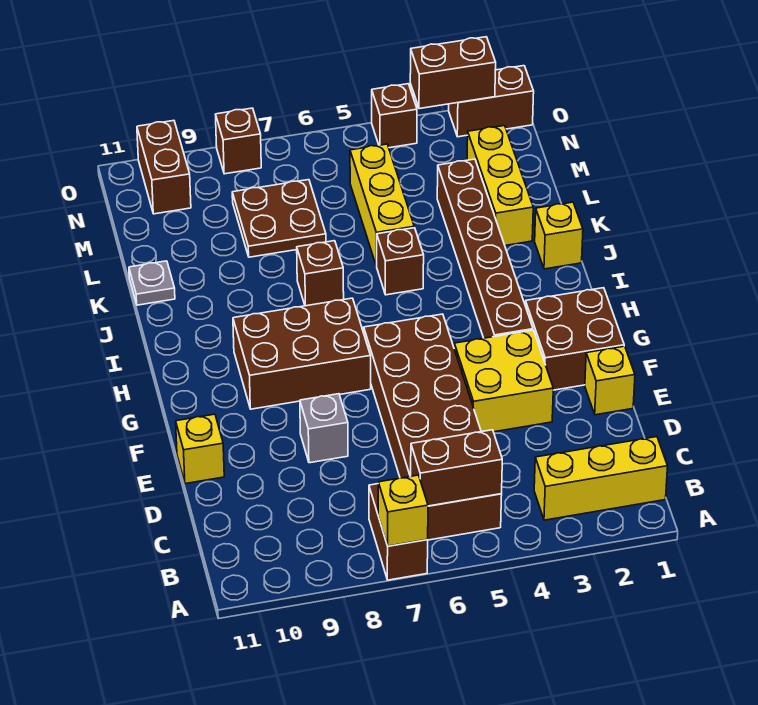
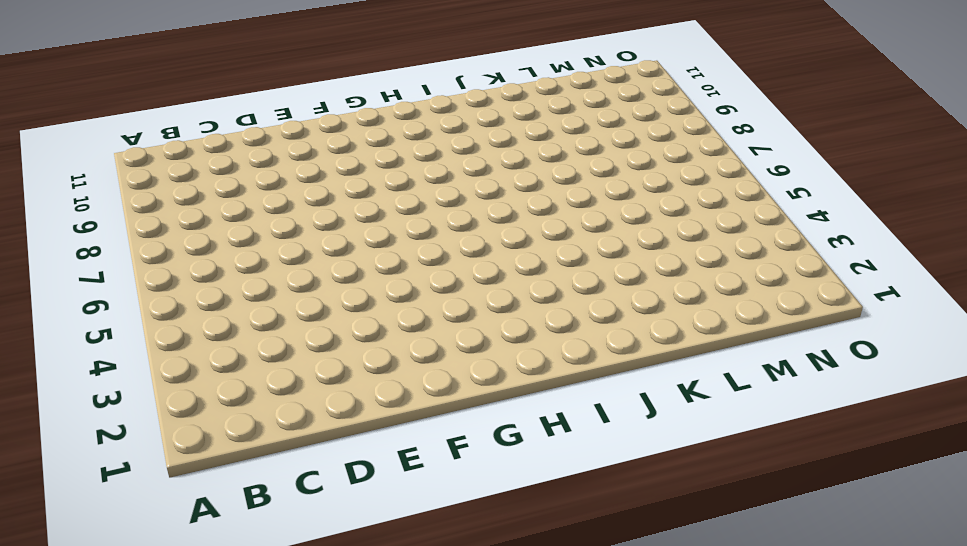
none -> brown brick A7:B7 level 1
none -> yellow brick B1:B3 level 1
none -> brown brick B5:G6 level 1

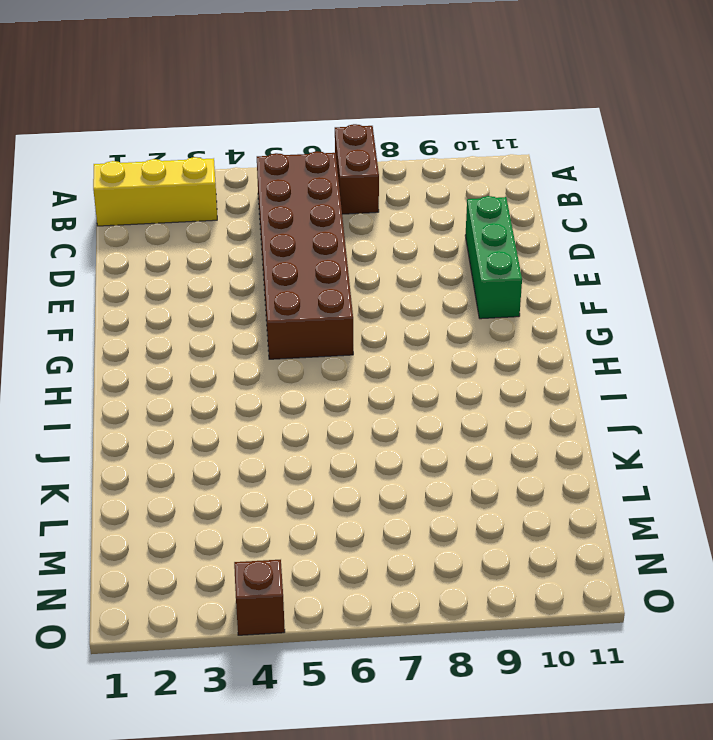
green brick D10:F10 level 1 -> none
none -> yellow brick E1 level 1
none -> yellow brick E3:F4 level 1
none -> grey brick E8 level 1

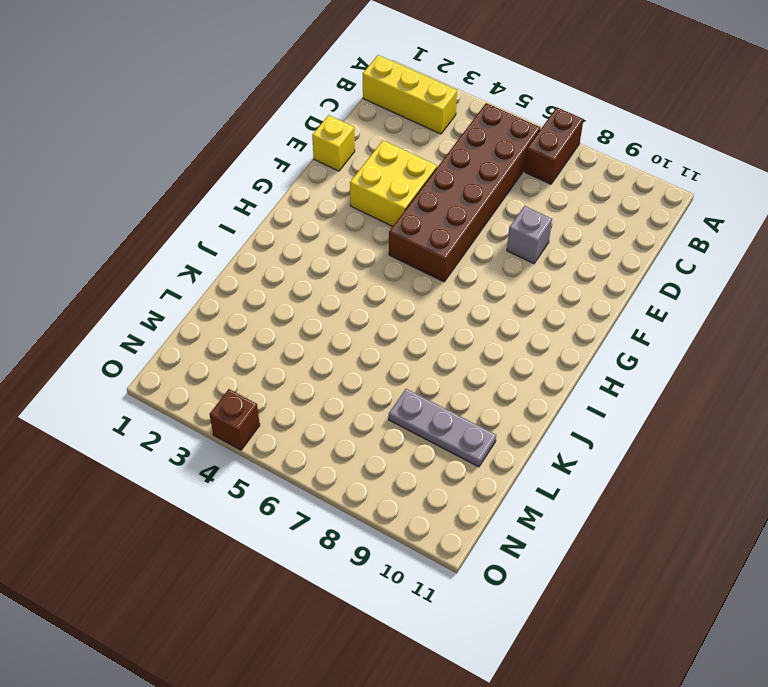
grey plate L8:L10 level 1 -> brown plate L7:M8 level 1
none -> yellow brick E11 level 1
none -> brown brick F1:G2 level 1
none -> brown brick G3:L3 level 1

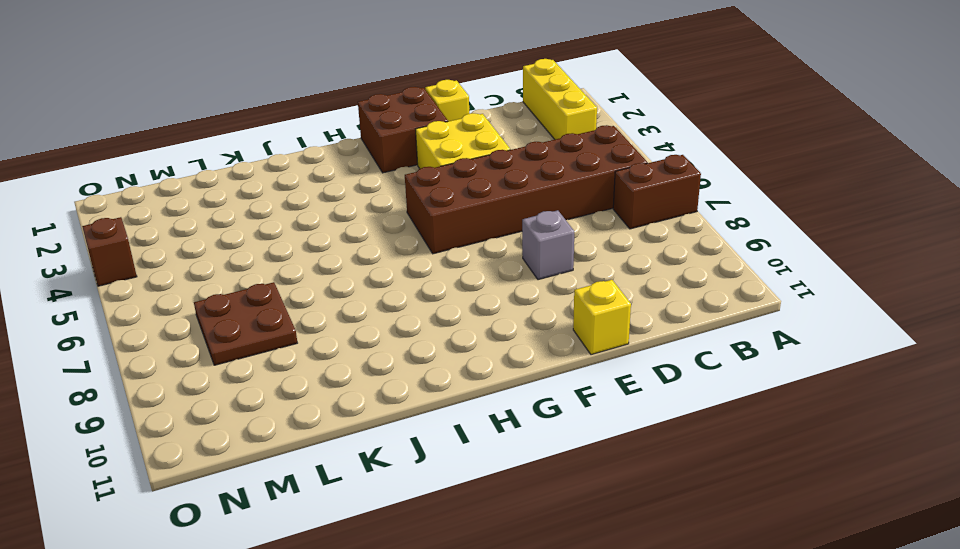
none -> brown brick G3:L3 level 1
none -> brown brick G7:H9 level 1
none -> yellow brick J1 level 1

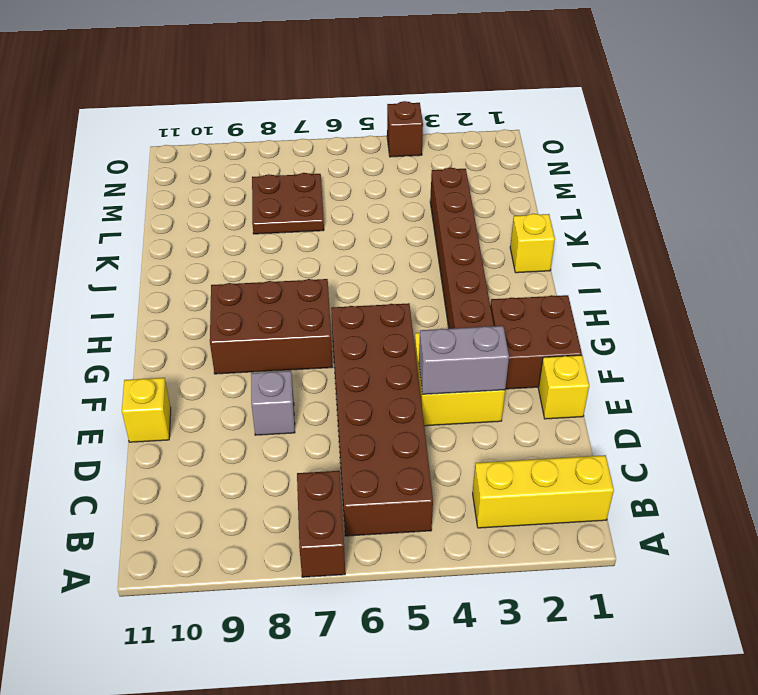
grey brick E3:E4 level 2 -> none
none -> brown brick J5 level 1
none -> brown brick J7 level 1
none -> yellow brick K2:M2 level 1

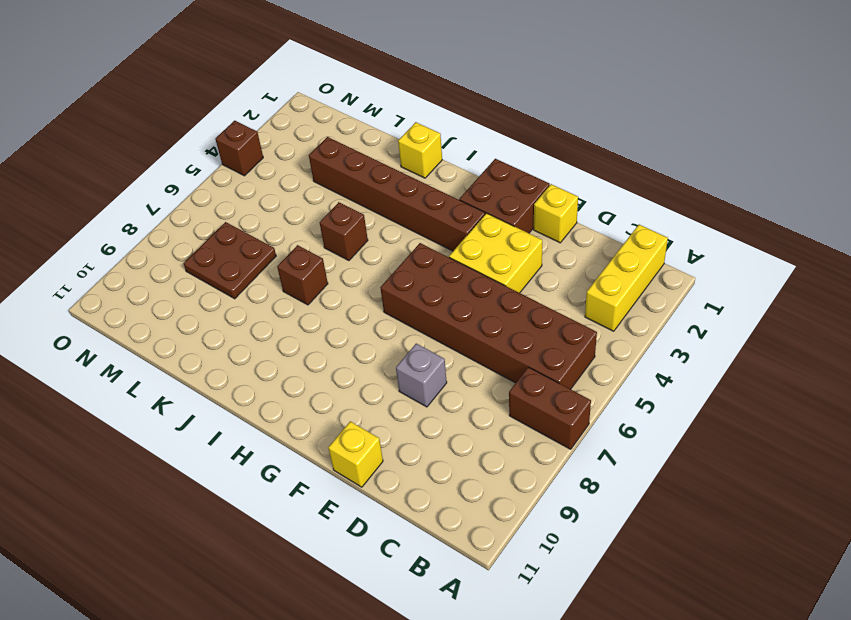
none -> brown brick G7:H9 level 1
none -> yellow brick K2:M2 level 1
none -> yellow brick K5:M5 level 1

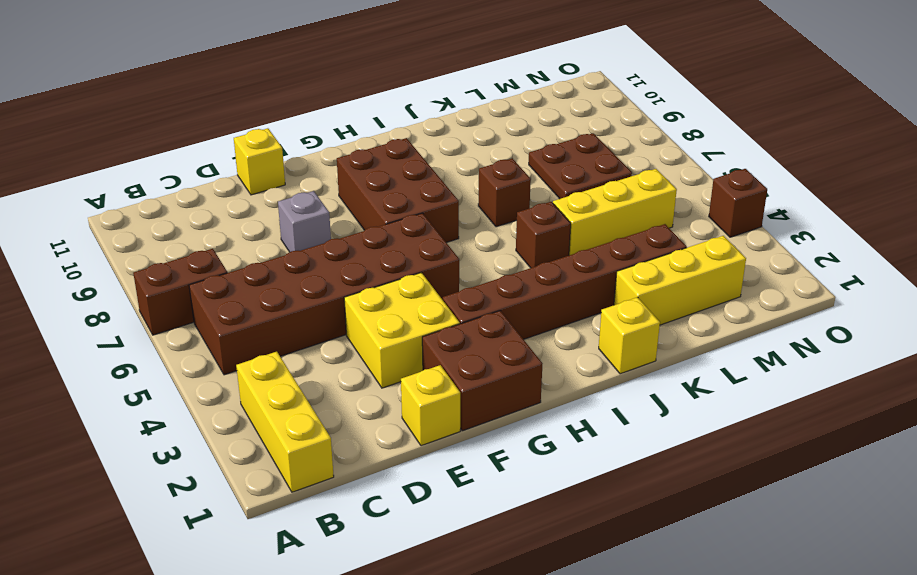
none -> grey plate K11 level 1
none -> brown brick N10:O10 level 1
none -> brown brick O1:O2 level 1

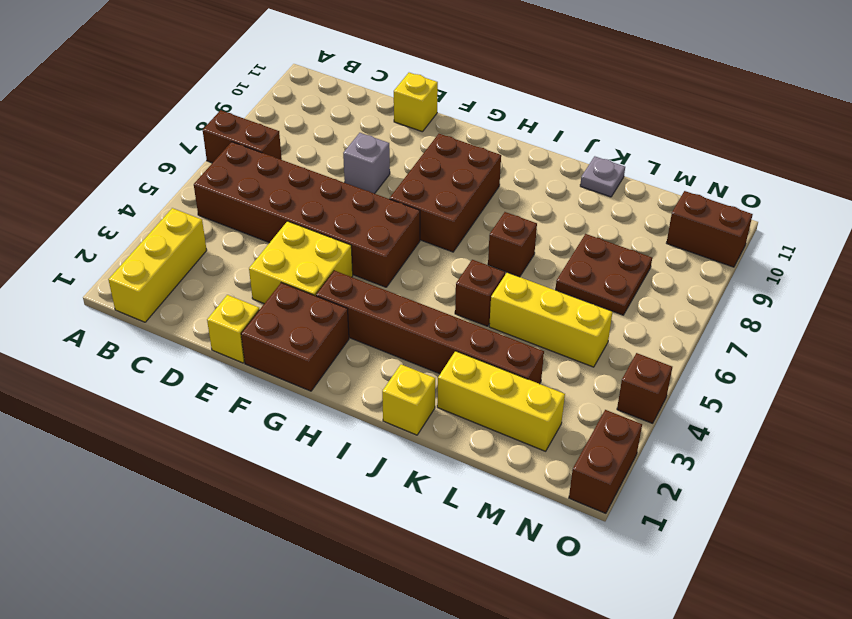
none -> brown brick O8 level 1
none -> yellow brick A7 level 2
none -> brown brick B5:B6 level 2

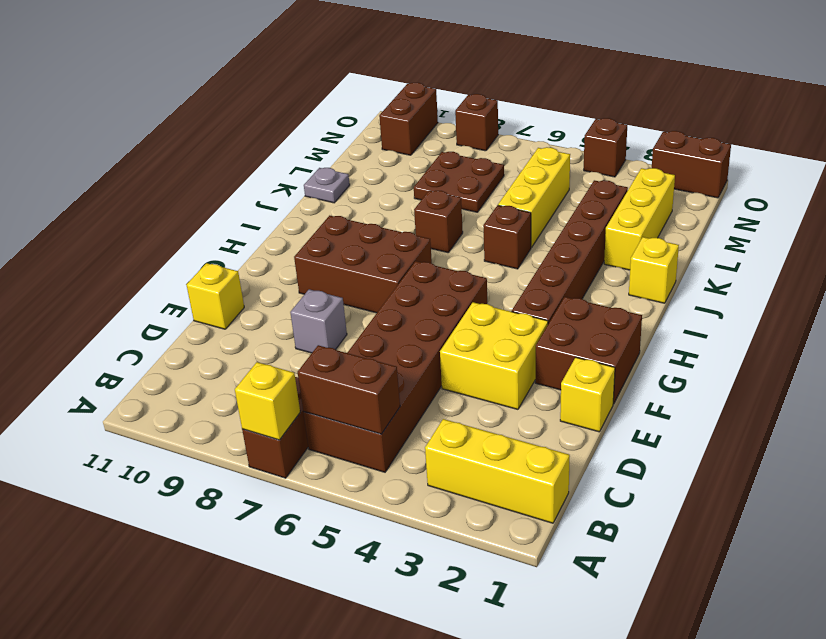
none -> brown brick O2:O3 level 2

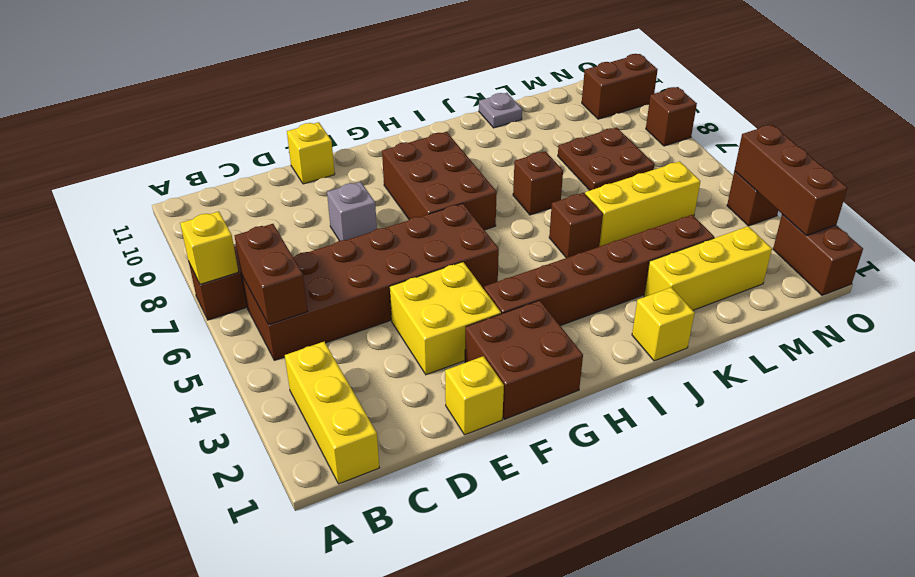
brown brick O2:O4 level 2 -> brown brick O2:O3 level 2

